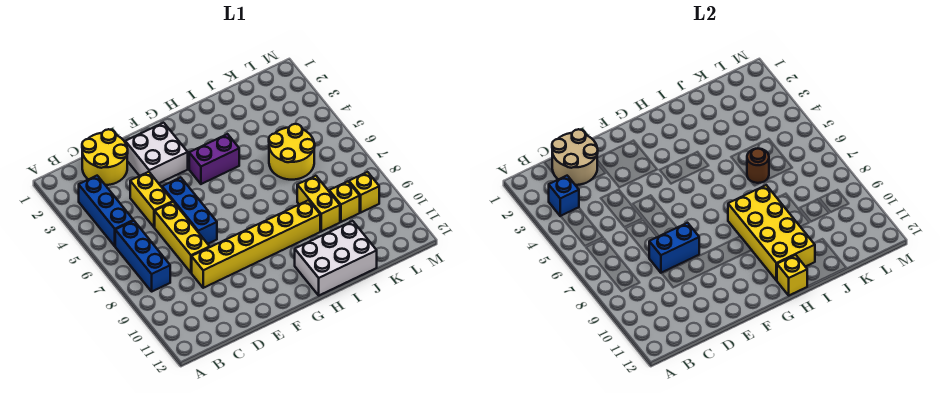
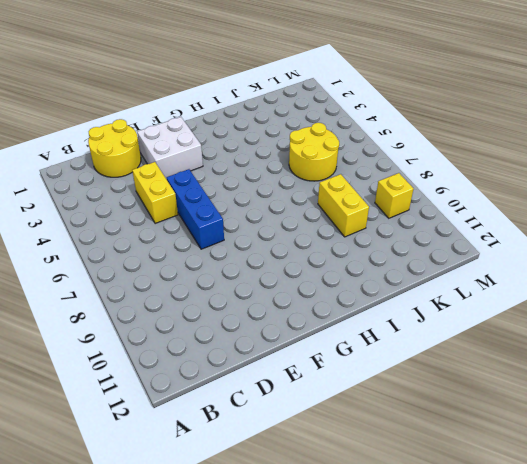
none -> blue brick B3:B5 level 1
none -> blue brick B6:B8 level 1
none -> yellow brick D6:D8 level 1

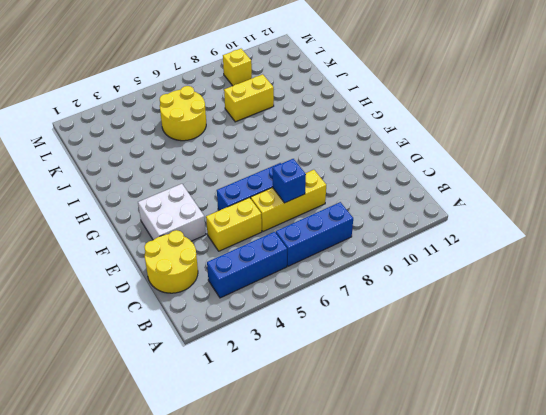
blue brick D7 level 2 -> blue brick B3 level 2
none -> yellow brick D9:I9 level 1
none -> purple brick G4:H4 level 1
none -> white brick H11:J12 level 1

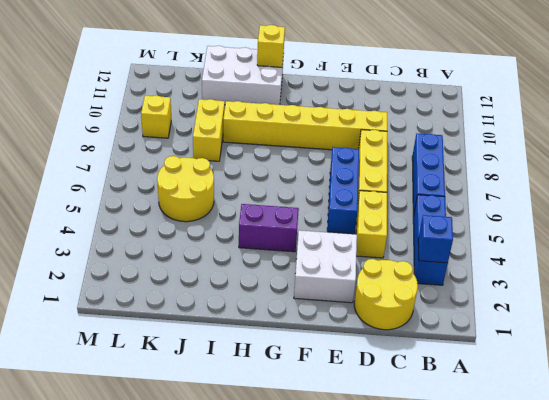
none -> yellow brick K9 level 1
none -> tan round brick C1:D2 level 2
none -> blue brick D8:E8 level 2

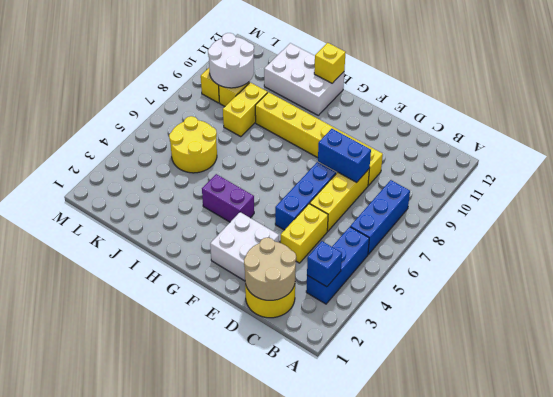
white round brick K9:L10 level 2 -> none
none -> yellow brick H8:I11 level 2
none -> brown round brick J6 level 2

